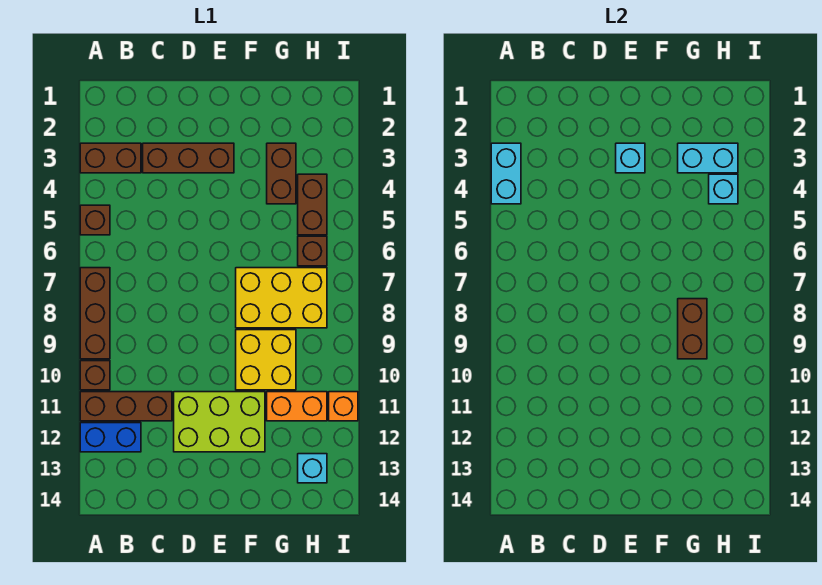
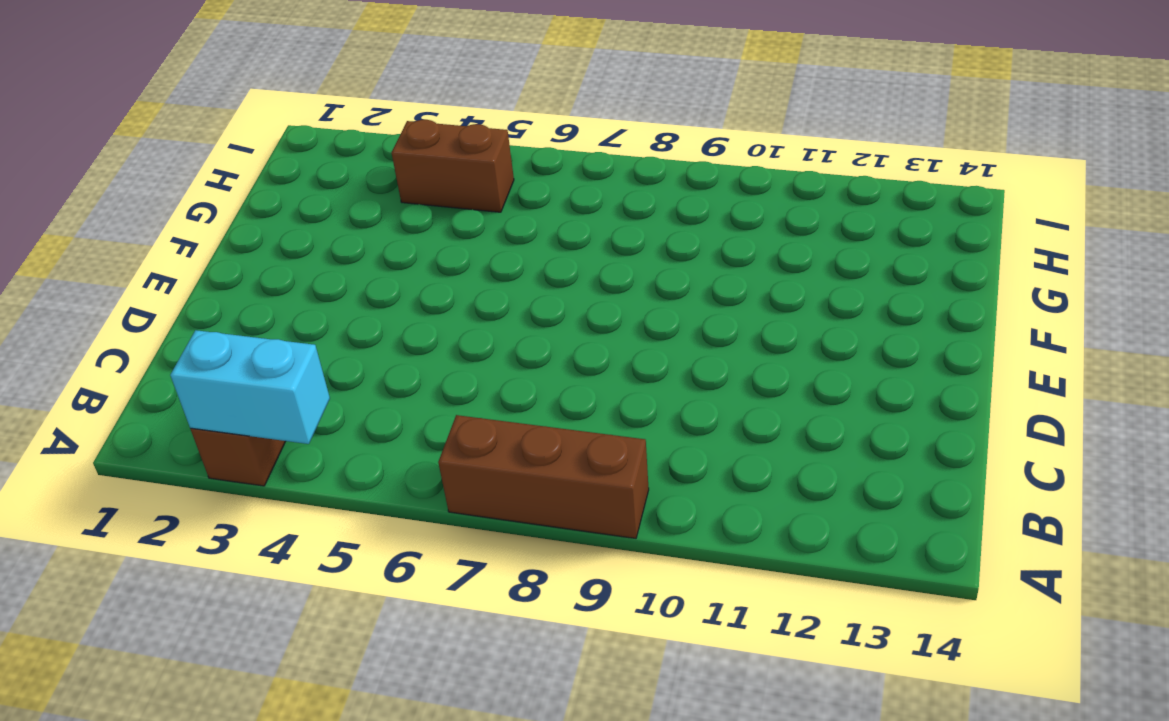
none -> brown brick A5 level 1
none -> brown brick A10 level 1
none -> brown brick A11:C11 level 1

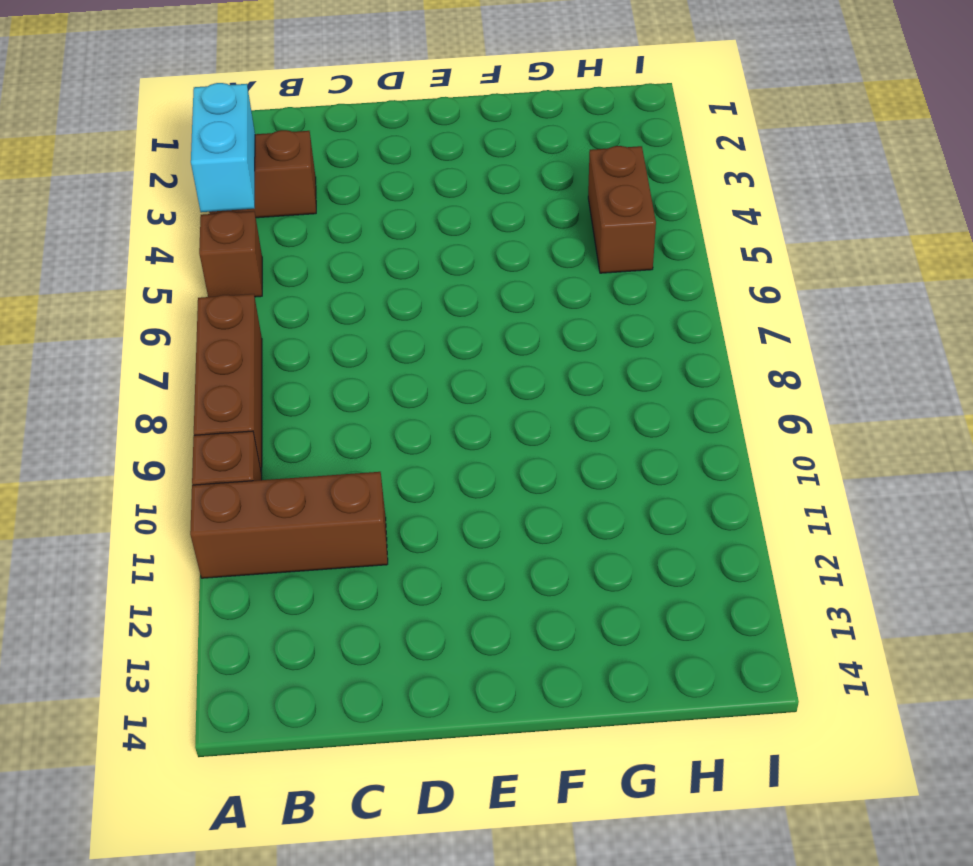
none -> blue brick A12:B12 level 1
none -> brown brick C3:E3 level 1
none -> lime brick D11:F12 level 1

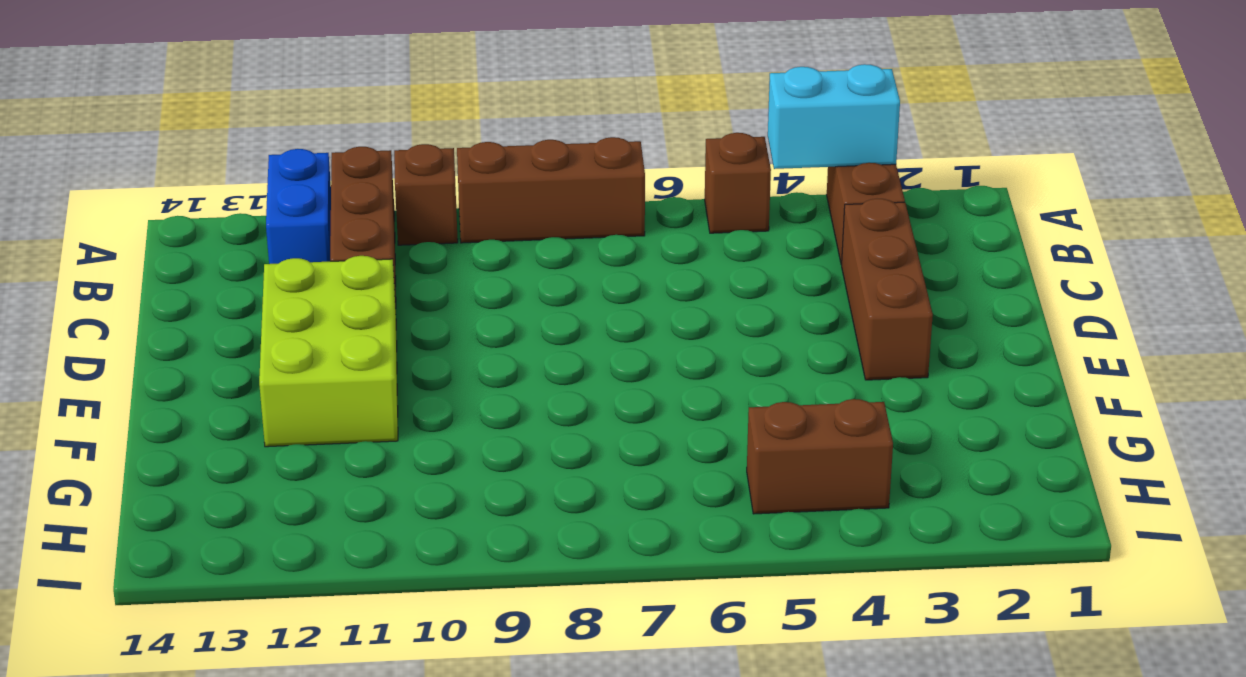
none -> yellow brick F7:H8 level 1
none -> yellow brick F9:G10 level 1
none -> brown brick G3:G4 level 1

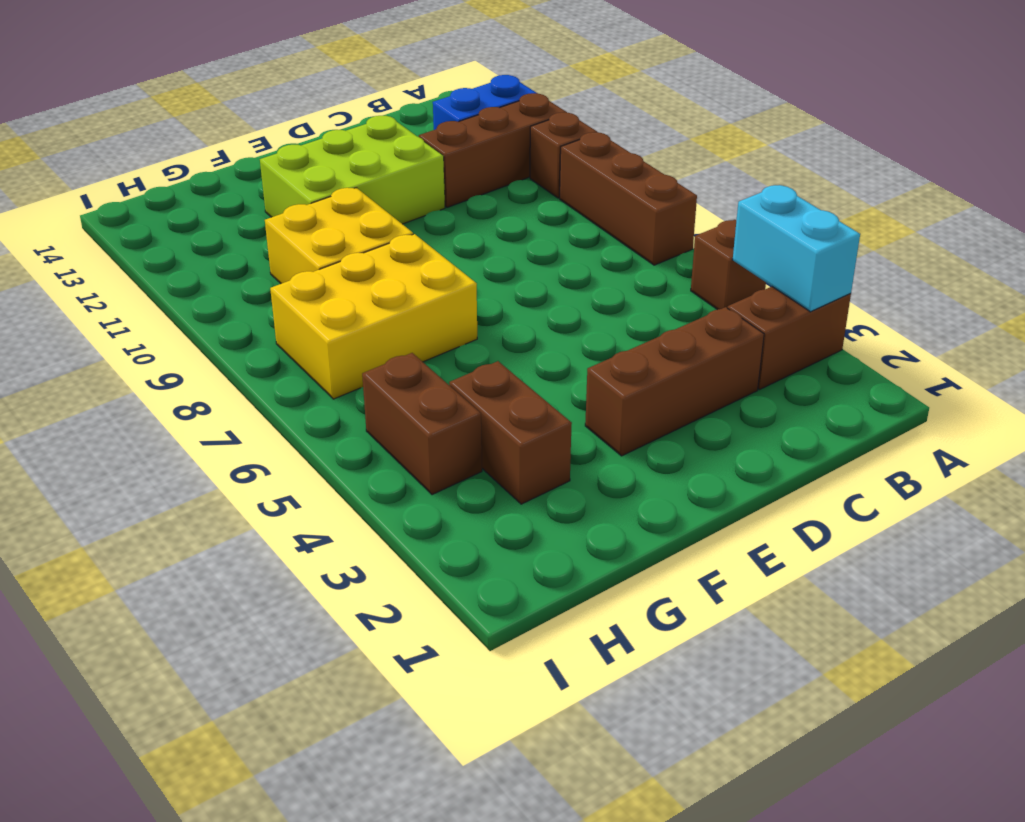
none -> orange brick G11:H11 level 1
none -> brown brick H6 level 1
none -> cyan brick H13 level 1

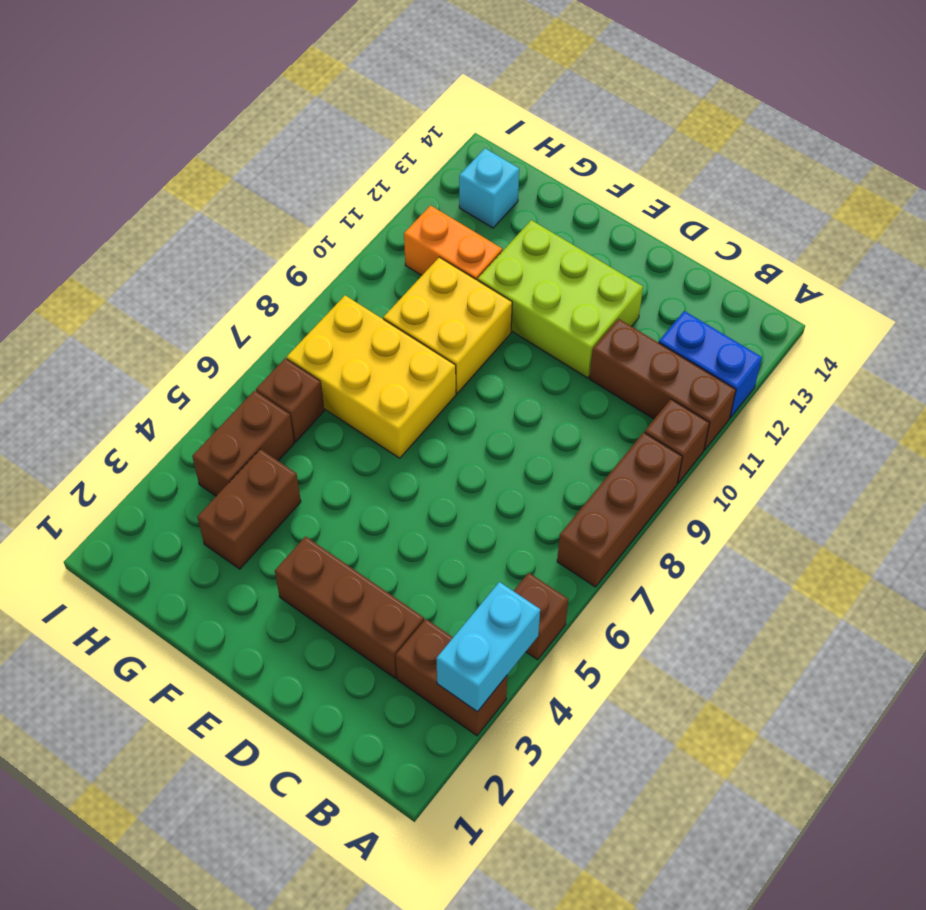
none -> orange brick I11 level 1
none -> cyan brick E3 level 2
none -> cyan brick G3:H3 level 2

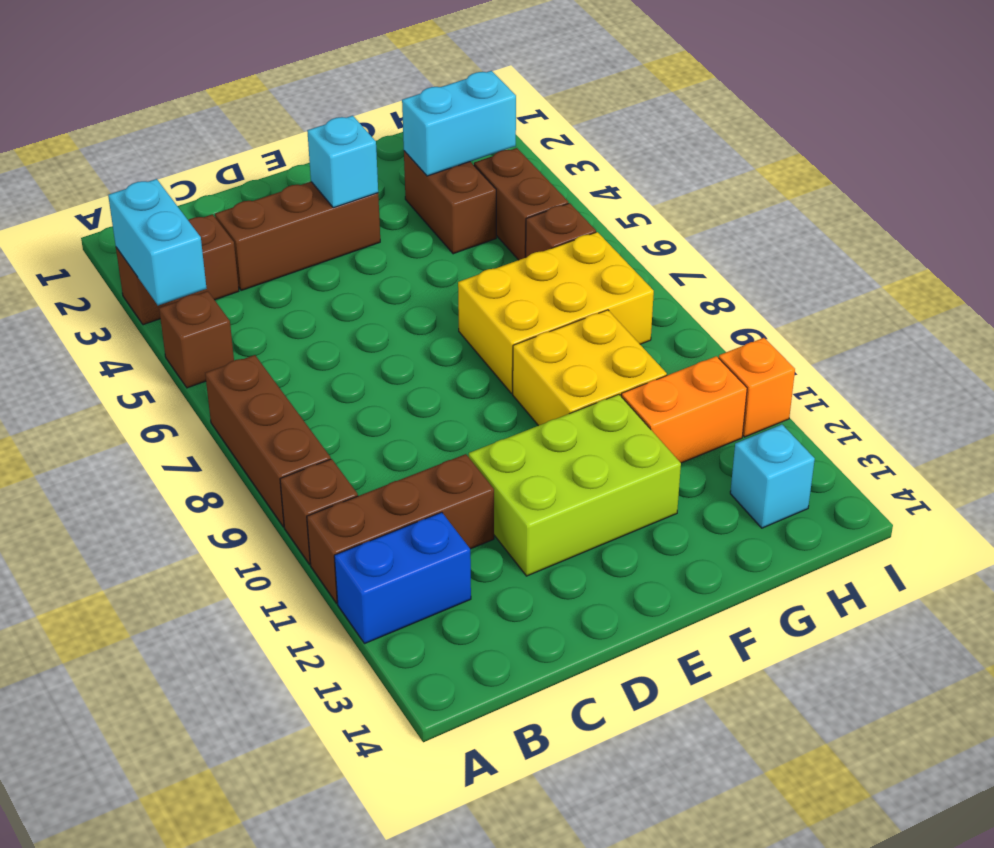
none -> brown brick G8:G9 level 2
none -> cyan brick H4 level 2

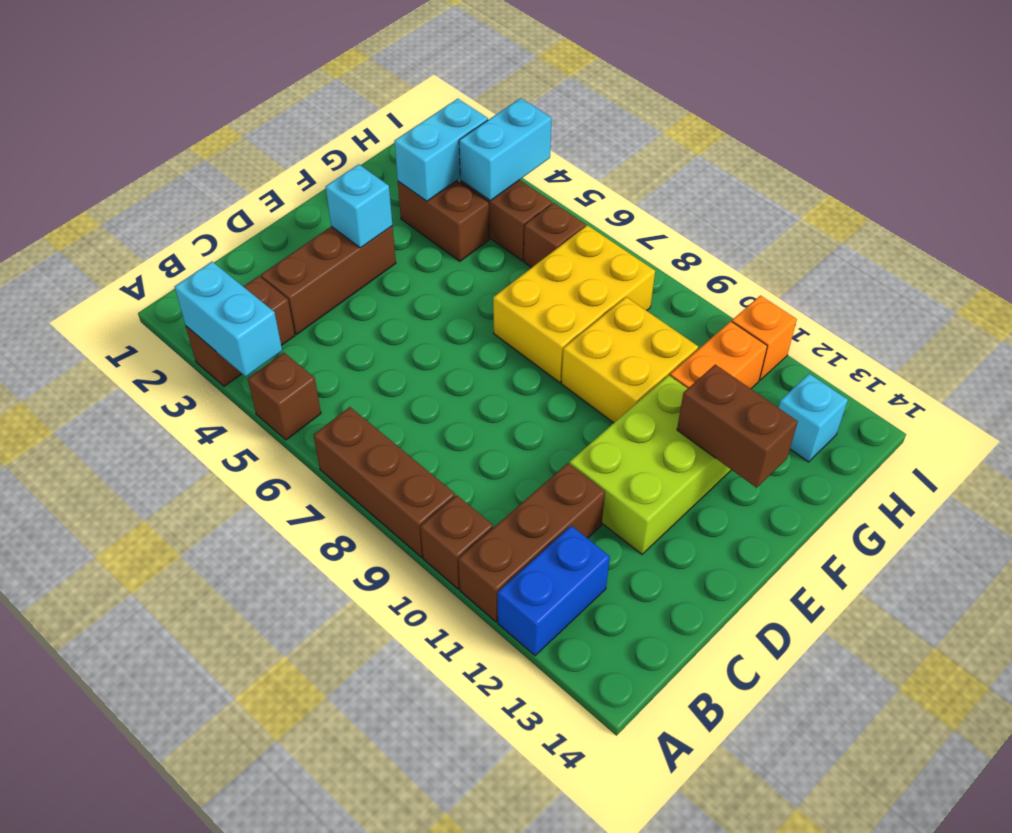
brown brick F12:F13 level 2 -> brown brick G8:G9 level 2
cyan brick H4:I4 level 2 -> cyan brick H4 level 2

